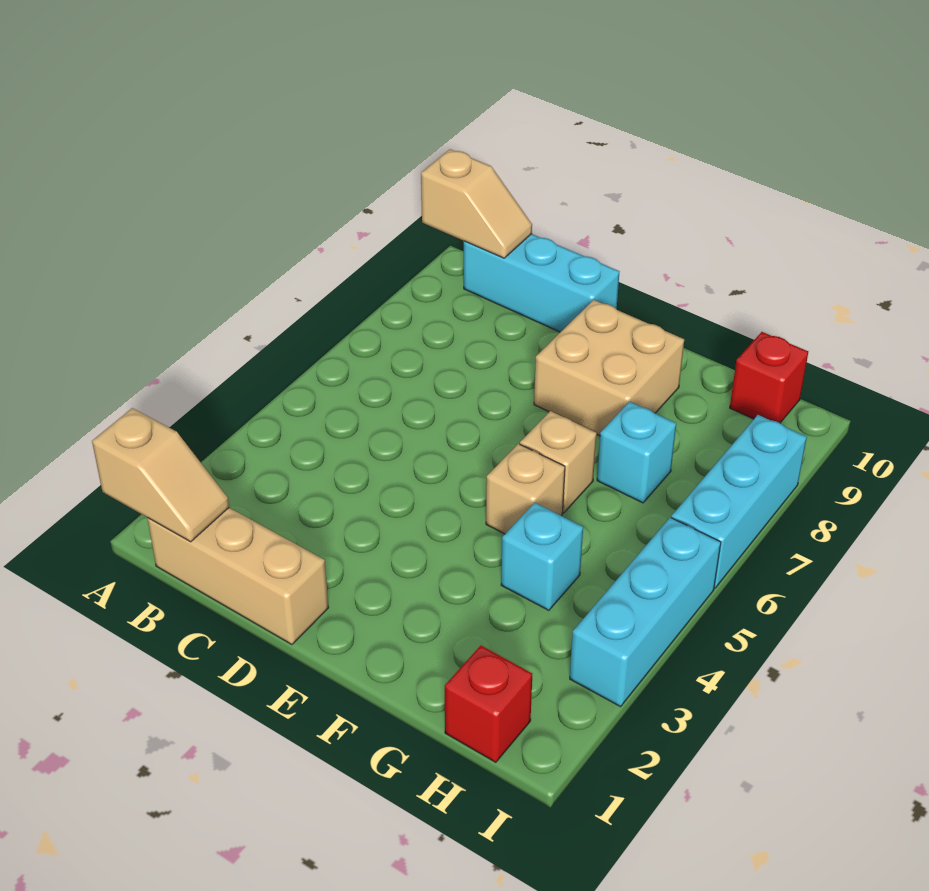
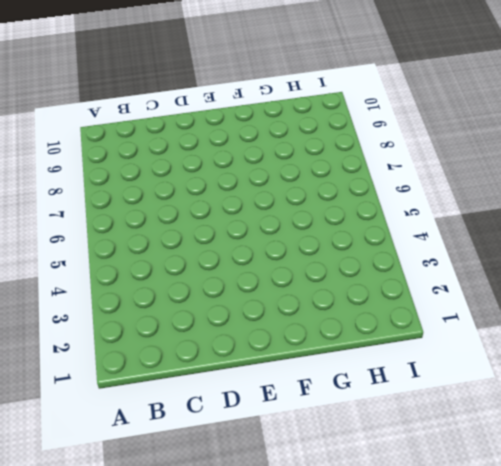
none -> tan brick B1:D1 level 1
none -> cyan brick B10:D10 level 1
none -> tan brick E8:F9 level 1

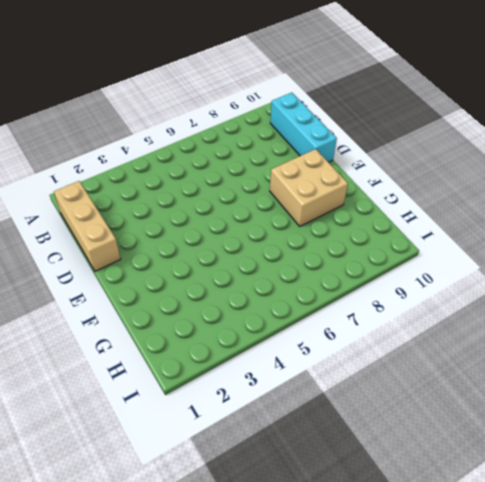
none -> tan brick F5 level 1
none -> tan brick F6 level 1
none -> cyan brick G4 level 1

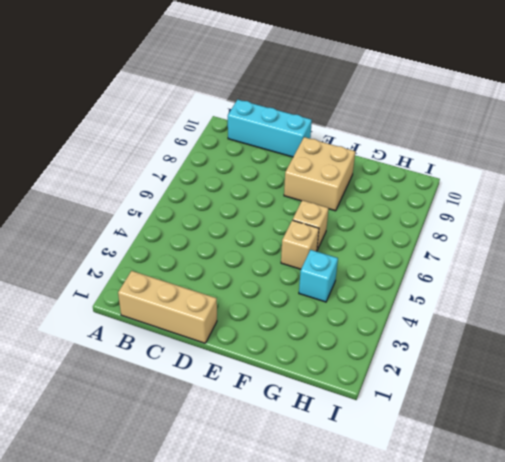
none -> cyan brick G7 level 1
none -> red brick H1 level 1
none -> red brick H10 level 1

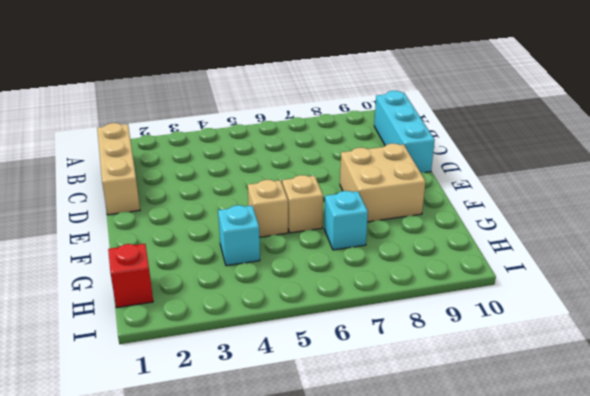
none -> red brick H10 level 1
none -> cyan brick I3:I5 level 1
none -> cyan brick I6:I8 level 1

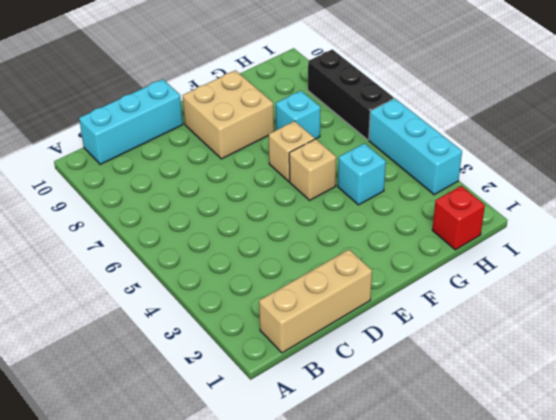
black brick I6:I8 level 1 -> cyan brick I6:I8 level 1
none -> red brick H10 level 1
none -> tan slope A1:B1 level 2 top A
none -> tan slope A10:B10 level 2 top A

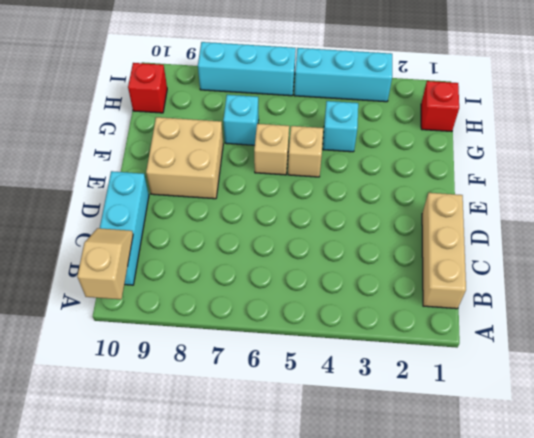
none -> tan slope A1:B1 level 2 top A

